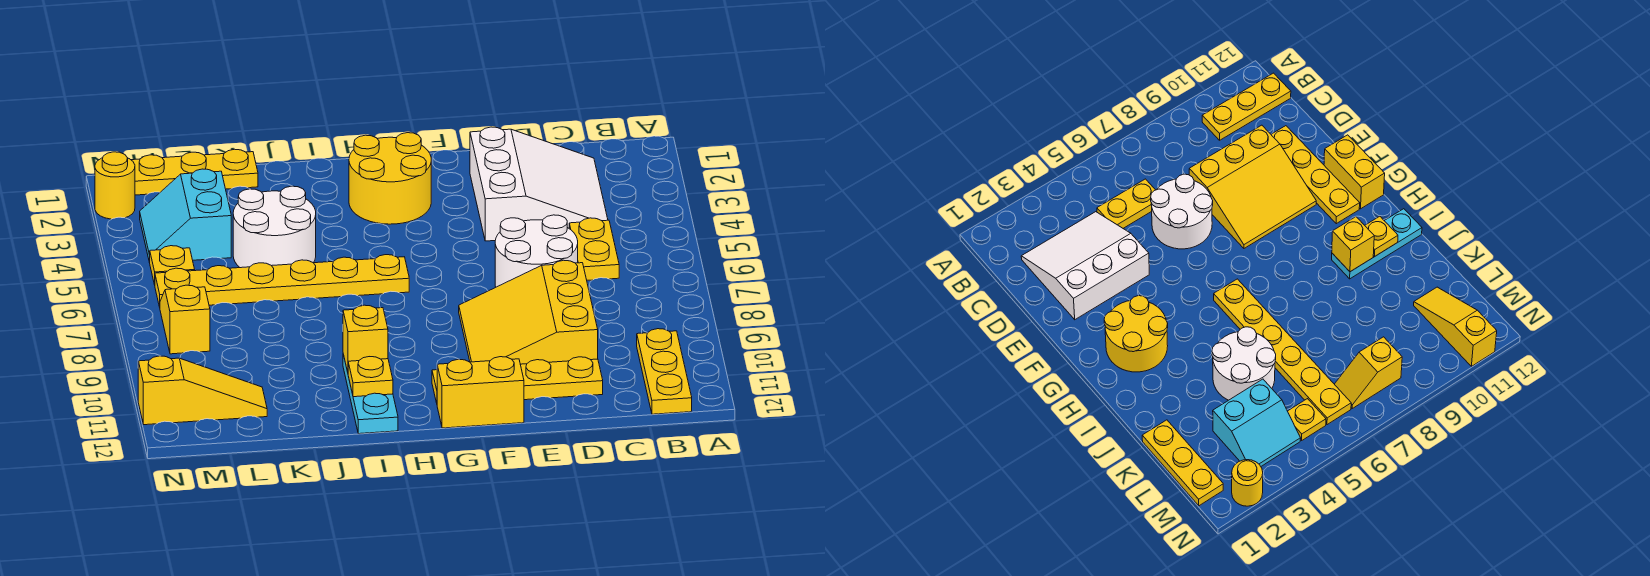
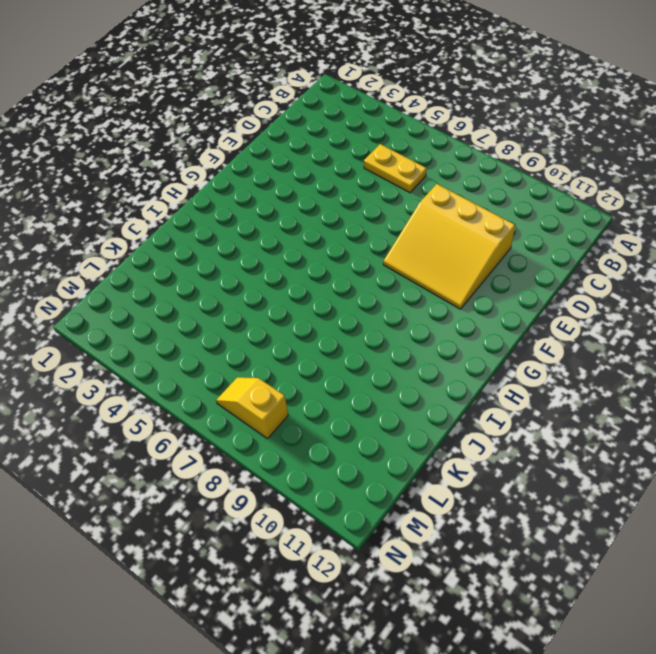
none -> yellow plate B10:B12 level 1
none -> white slope C2:E4 level 1 top E
none -> white round brick D6:E7 level 1

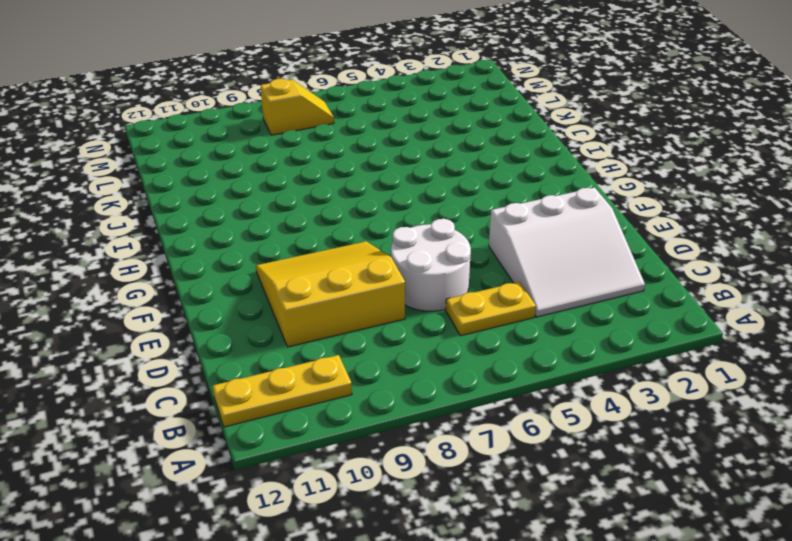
none -> yellow plate D11:G11 level 1
none -> yellow brick F12:G12 level 1
none -> yellow round brick G2:H3 level 1

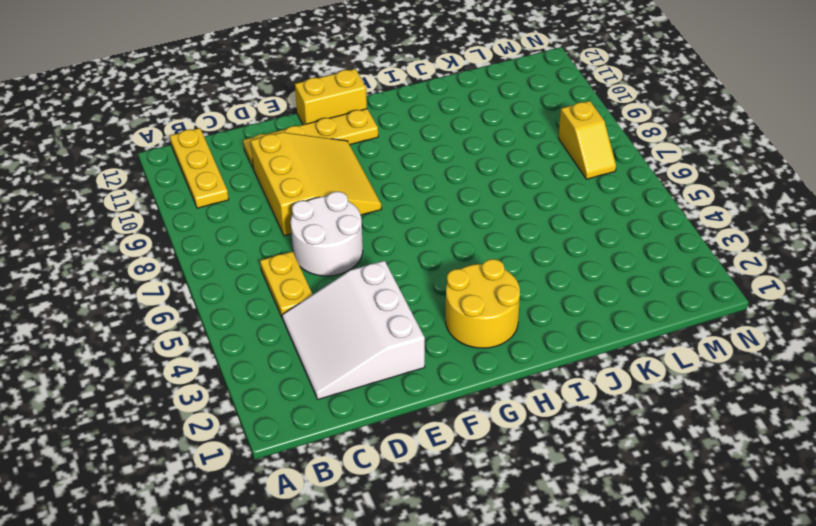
none -> yellow plate H6:M6 level 1
none -> cyan plate I10:I12 level 1
none -> white round brick J4:K5 level 1

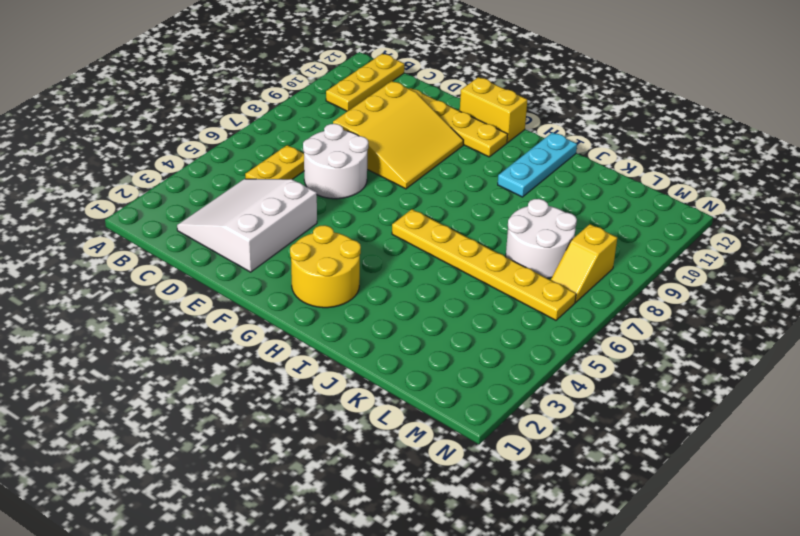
white round brick K7:L8 level 1 -> white round brick J4:K5 level 1
none -> yellow plate K1:M1 level 1
none -> cyan slope L3:M4 level 1 top L
none -> yellow slope L11:N11 level 1 top N

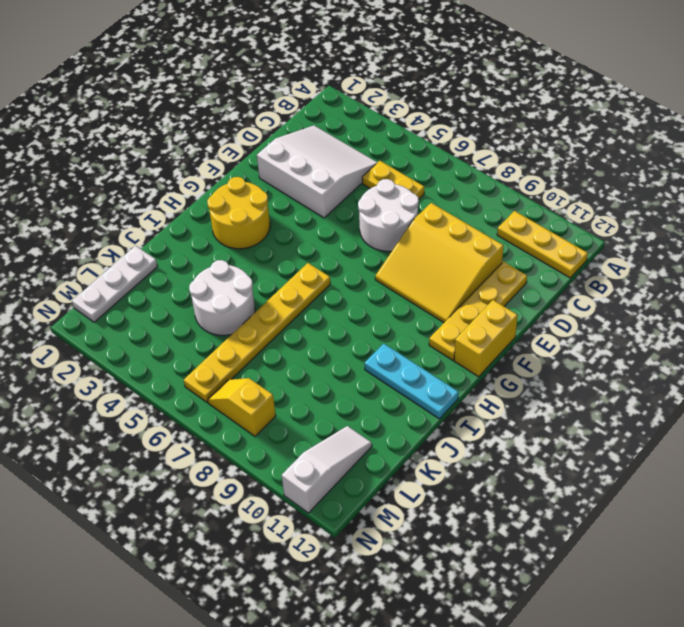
white plate K1:M1 level 1 -> yellow plate K1:M1 level 1
white slope L11:N11 level 1 top N -> yellow slope L11:N11 level 1 top N
none -> cyan slope L3:M4 level 1 top L
none -> yellow plate M5 level 1
none -> yellow round brick N2 level 1

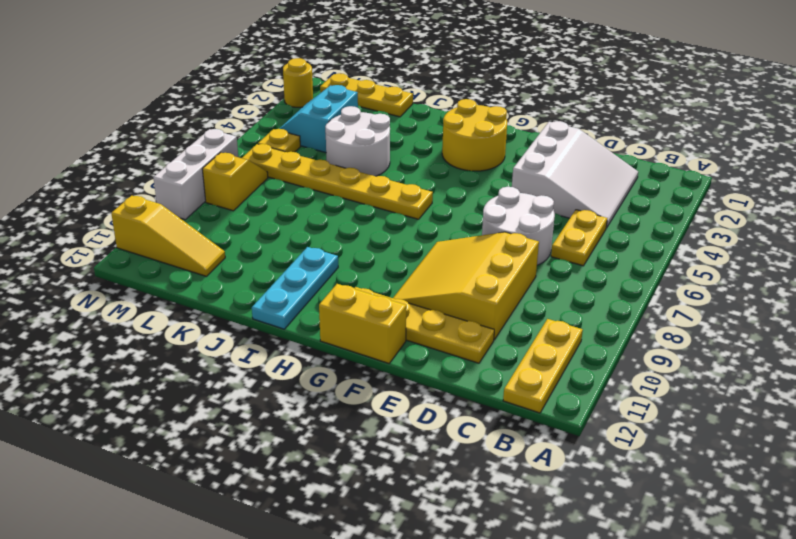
white brick N7:N9 level 1 -> none
none -> yellow brick I10 level 2
none -> yellow plate I11 level 2

